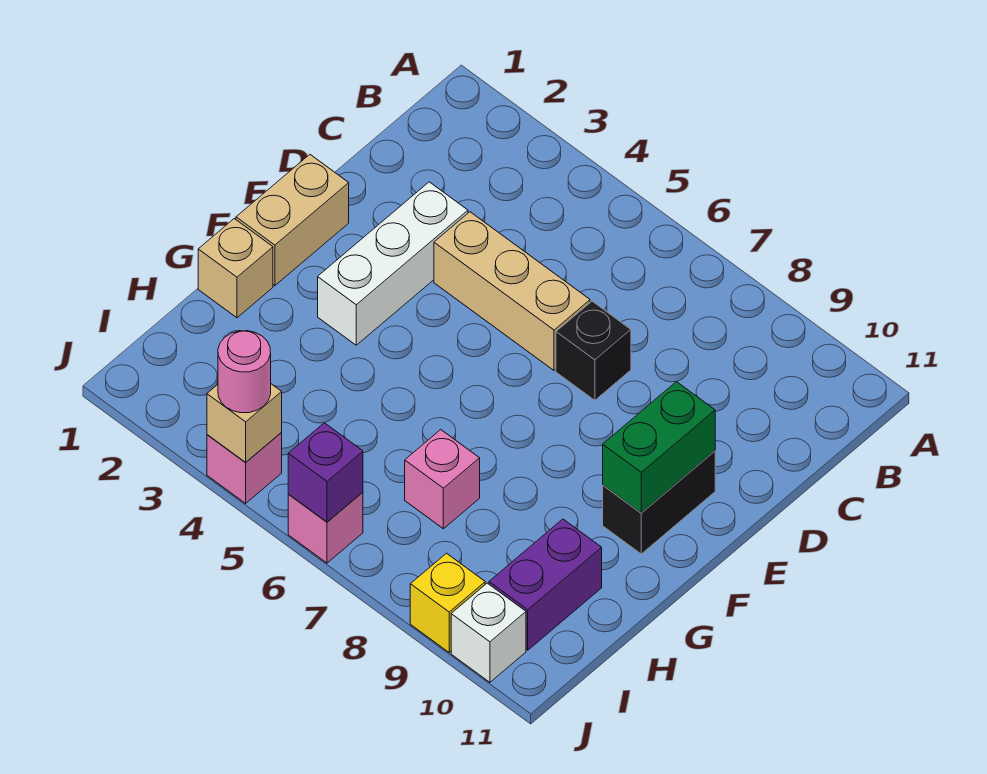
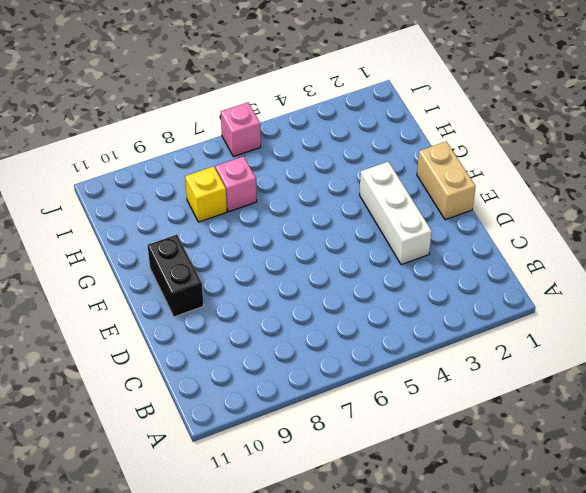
yellow brick H8 level 1 -> yellow brick J9 level 1
none -> tan brick D4:D6 level 1
none -> black brick D7 level 1
none -> tan brick G1 level 1

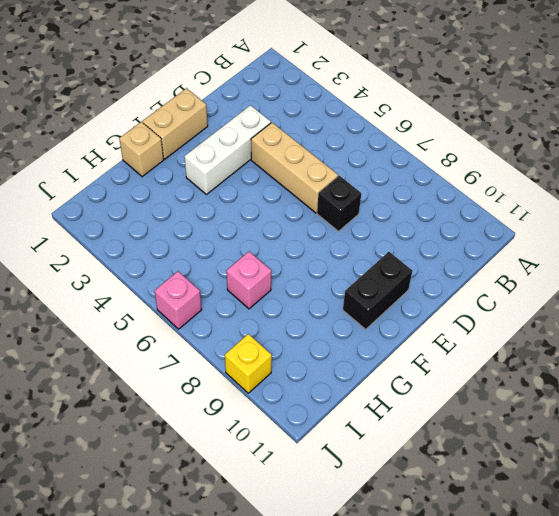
none -> purple brick H10:I10 level 1
none -> pink brick J4 level 1
none -> white brick J10 level 1

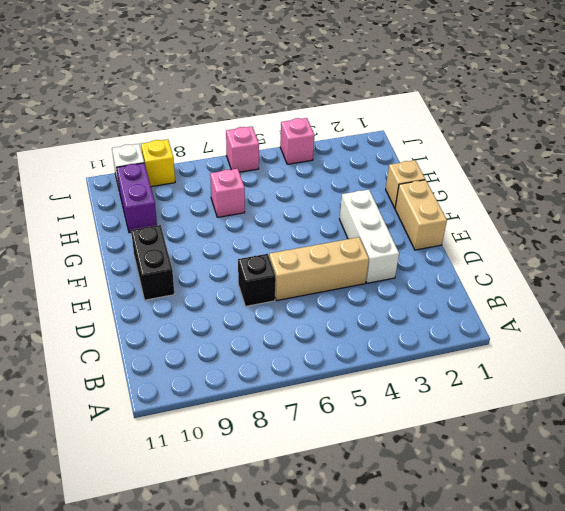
none -> green brick E10:F10 level 2
none -> tan brick J4 level 2
none -> purple brick J6 level 2

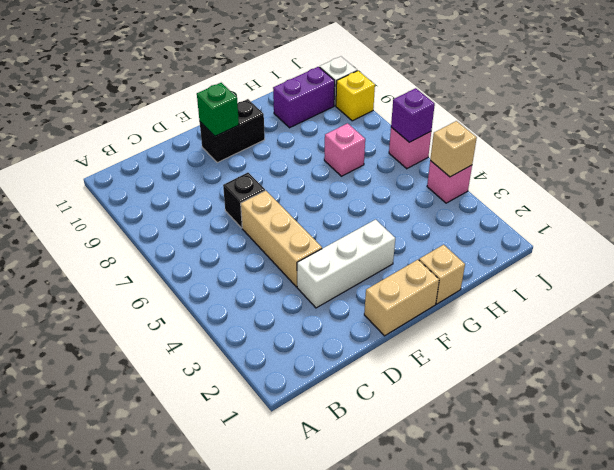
green brick E10 level 2 -> green brick E10:F10 level 2
none -> pink round brick J4 level 3

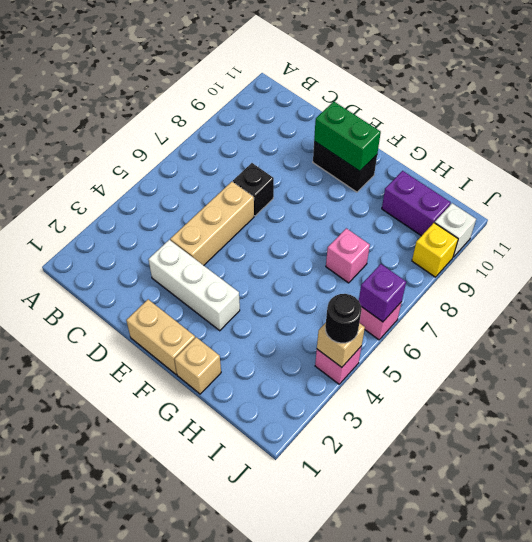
black round brick J4 level 3 -> pink round brick J4 level 3

